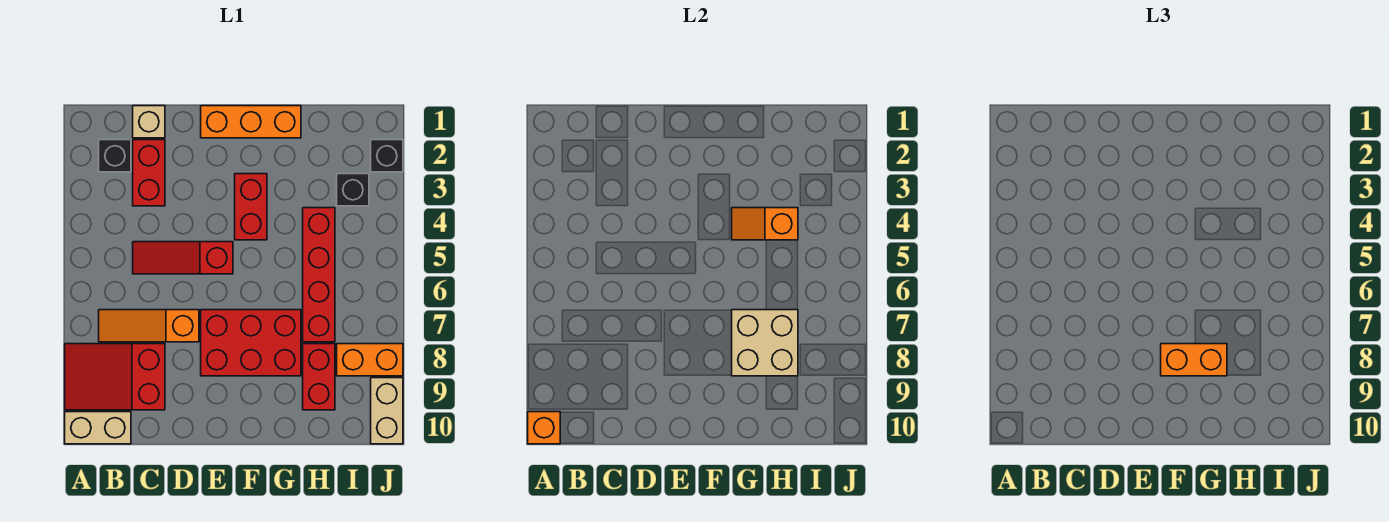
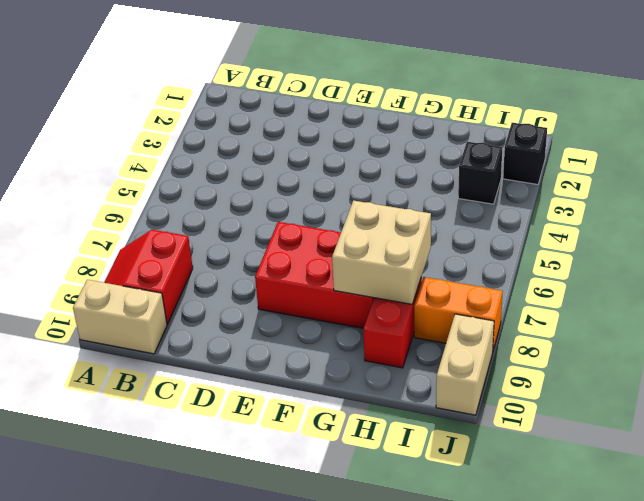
red slope A8:B9 level 1 top B -> red slope A8:C9 level 1 top C
none -> black brick B2 level 1
none -> orange slope B7:D7 level 1 top D
none -> tan brick C1 level 1

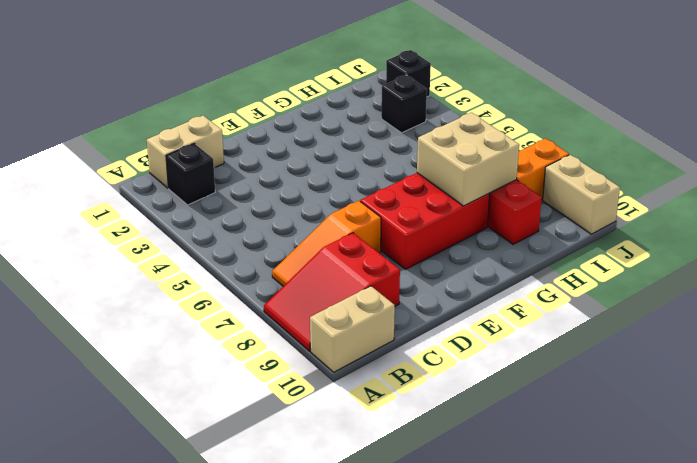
tan brick B1:C1 level 1 -> tan brick C1 level 1
none -> red brick C2:C3 level 1
none -> red slope C5:E5 level 1 top E
none -> orange brick E1:G1 level 1

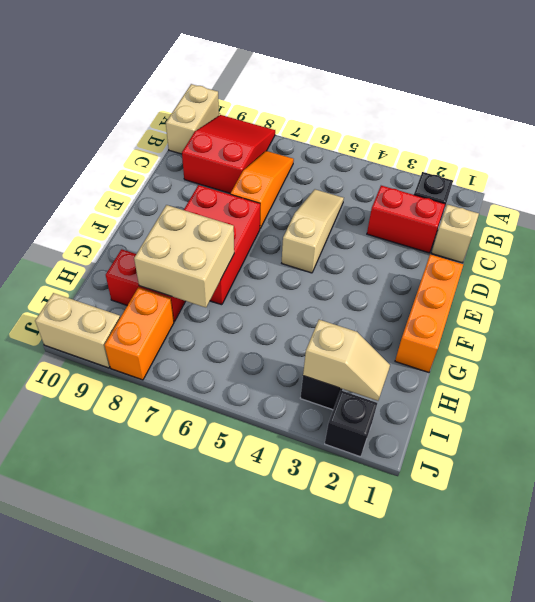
tan slope C5:E5 level 1 top E -> red slope C5:E5 level 1 top E
tan slope I2:I3 level 2 top 3 -> none
none -> red brick F3:F4 level 1
none -> red brick H4:H7 level 1
none -> orange brick A10 level 2

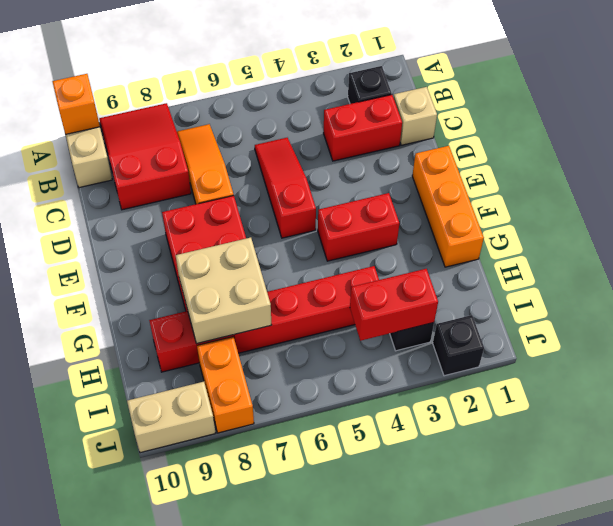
red brick I3:I4 level 2 -> none
none -> orange slope G4:H4 level 2 top H
none -> orange brick F8:G8 level 3

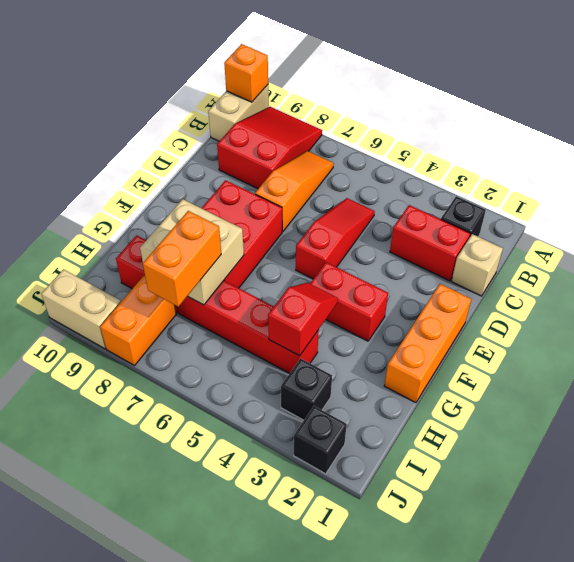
red slope G4:H4 level 2 top H -> orange slope G4:H4 level 2 top H
orange brick H7:I7 level 3 -> orange brick F8:G8 level 3

